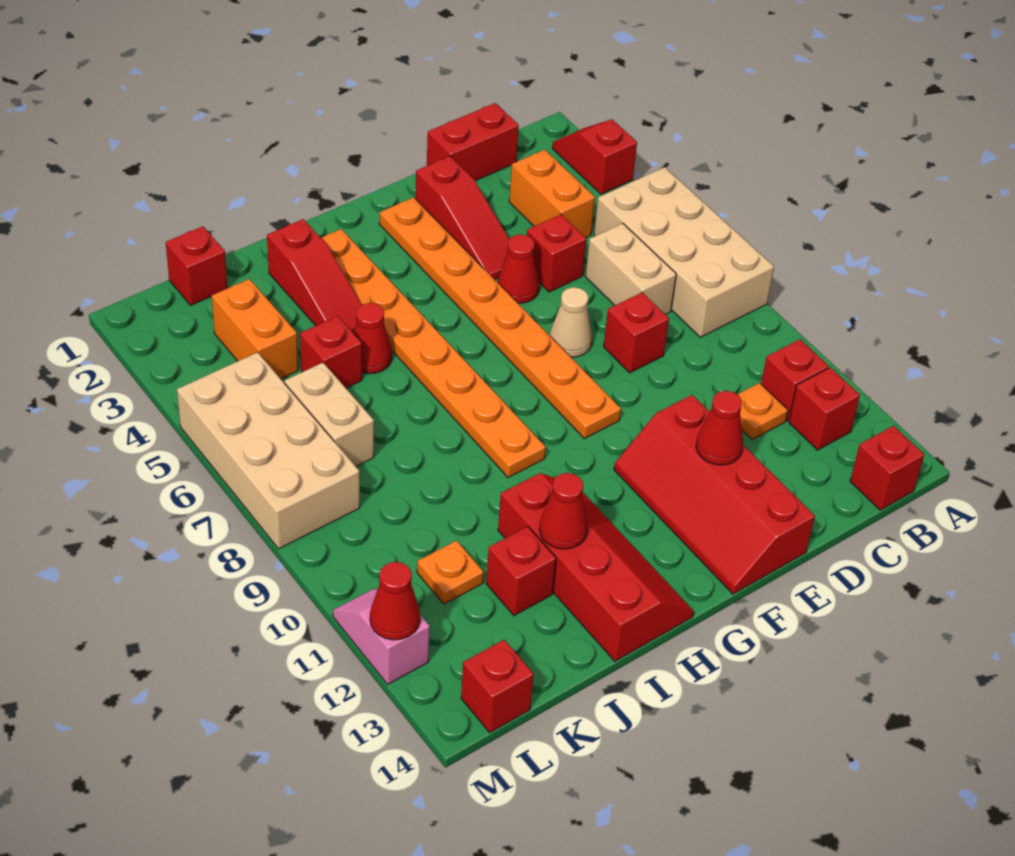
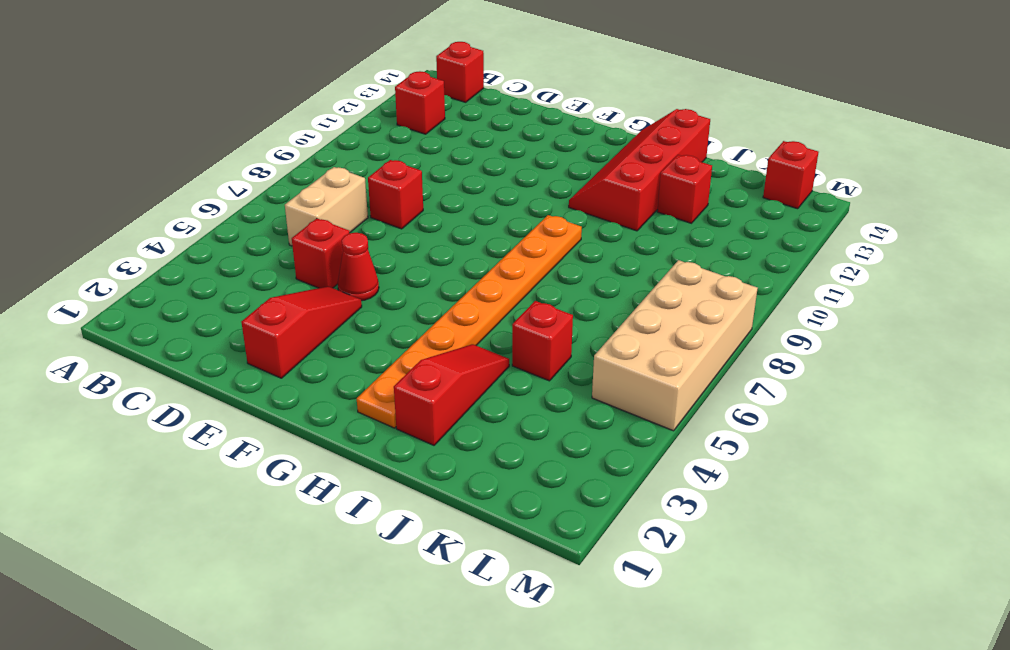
none -> red slope A2:A3 level 1 top 3
none -> tan brick A5:B8 level 1
none -> red brick B11 level 1
none -> red brick C1:D1 level 1

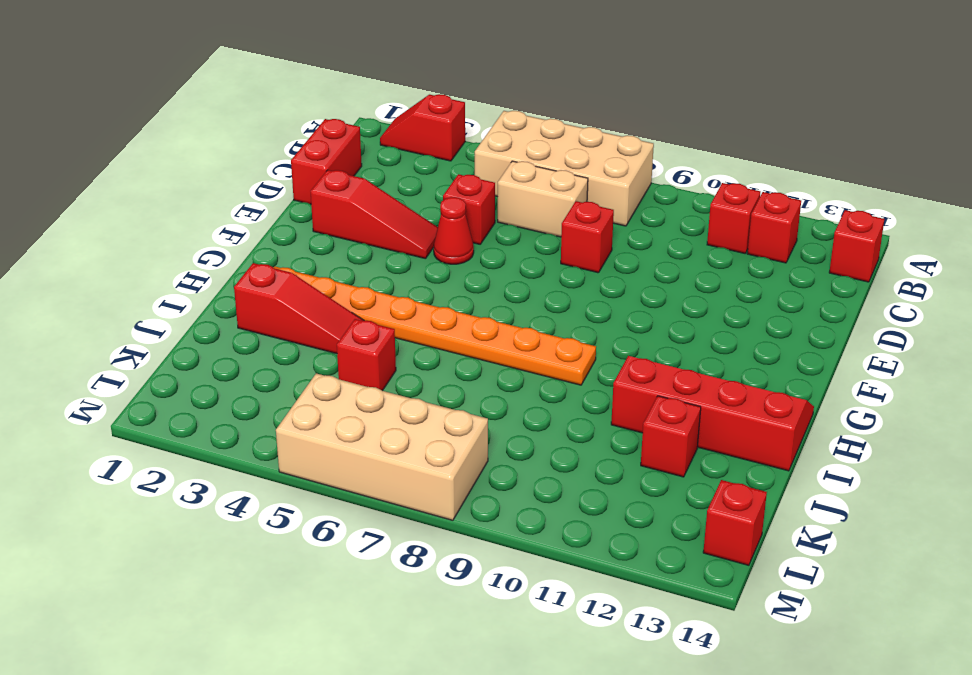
none -> orange brick C3:C4 level 1
none -> orange plate C11 level 1
none -> tan cone E7 level 1
none -> red slope E11:F14 level 1 top E

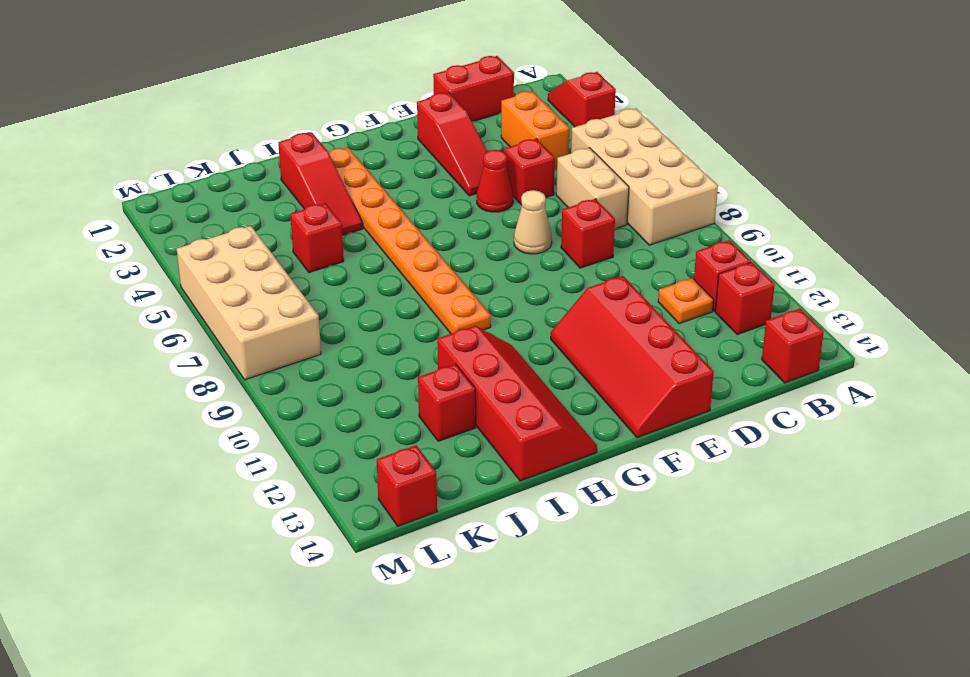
none -> orange plate F2:F9 level 1
none -> red cone I5 level 1
none -> red brick K1 level 1
none -> orange brick K3:K4 level 1

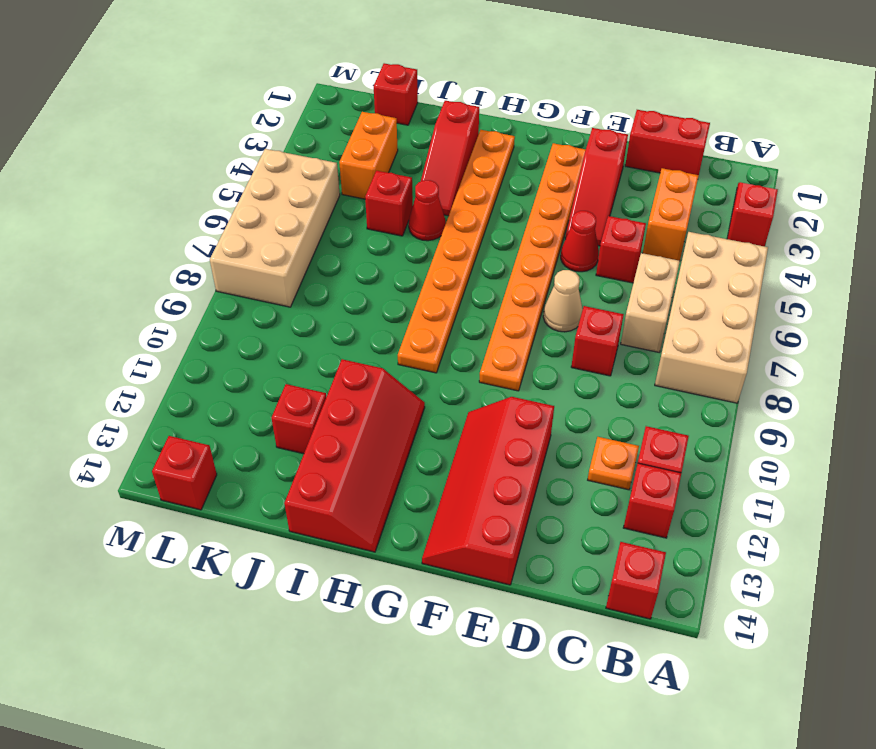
none -> tan brick K6:K7 level 1
none -> orange plate K11 level 1
none -> pink slope M11:M12 level 1 top 12
none -> red cone E12 level 2

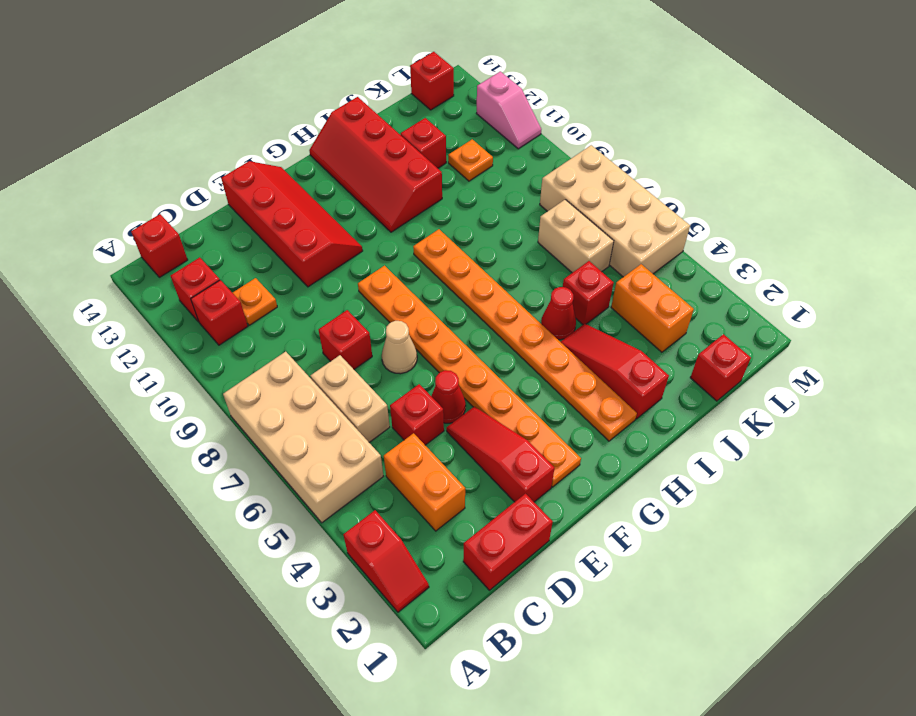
none -> red cone E12 level 2
none -> red cone I12 level 2
none -> red cone M12 level 2

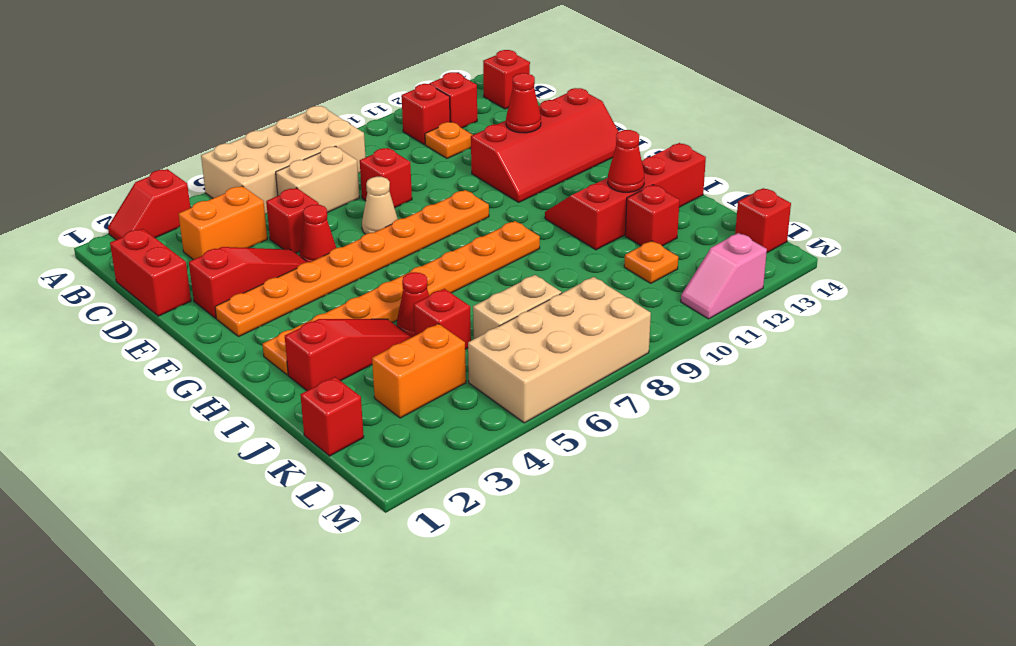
none -> red cone M12 level 2

